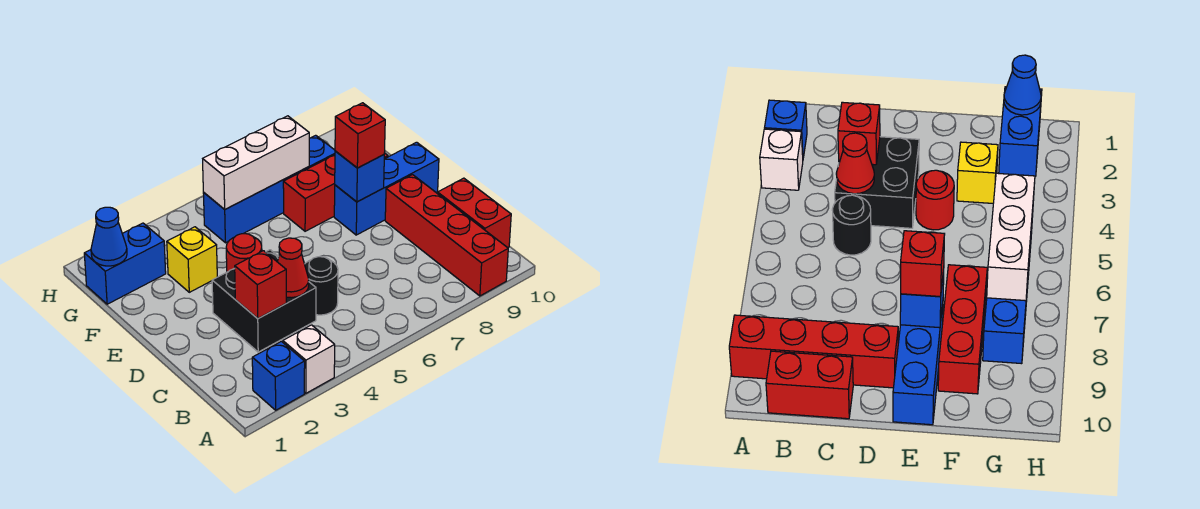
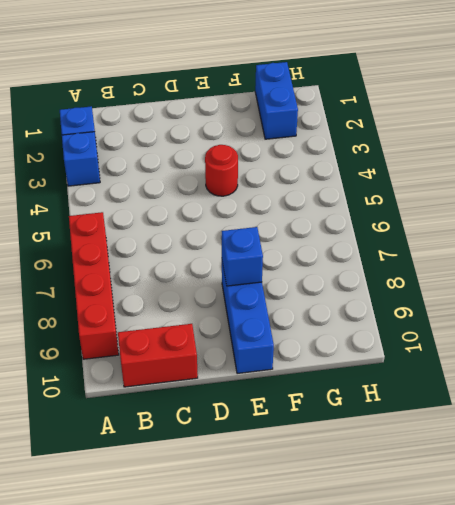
blue brick A3 level 1 -> white brick A3 level 1
red brick A6:A9 level 1 -> red brick A9:D9 level 1
none -> black brick C3:D4 level 1
none -> black round brick C5 level 1
none -> yellow brick F3 level 1

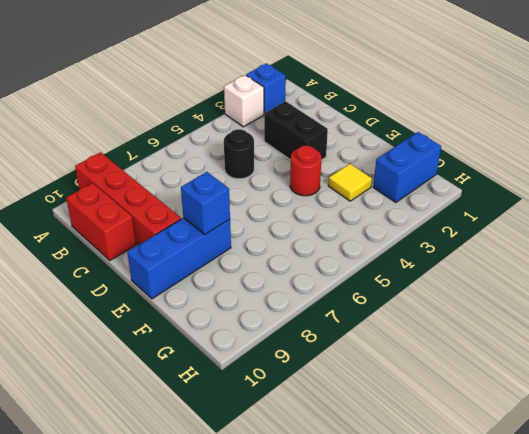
black brick C3:D3 level 1 -> black brick C3:D4 level 1
yellow tile F3 level 1 -> yellow brick F3 level 1
none -> red brick F7:F9 level 1
none -> blue brick G5:G8 level 1
none -> red brick C3 level 2

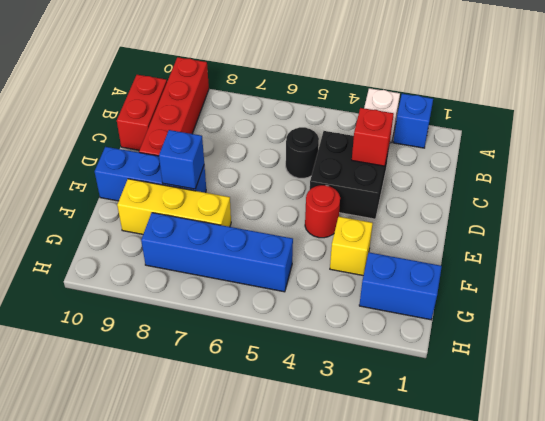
yellow brick F7:F9 level 1 -> red brick F7:F9 level 1
none -> red cone C4 level 2
none -> blue cone G1 level 2
none -> white brick G5:G7 level 2

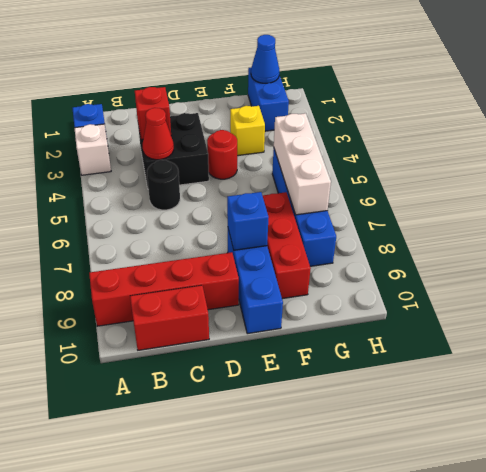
none -> red brick E8 level 3

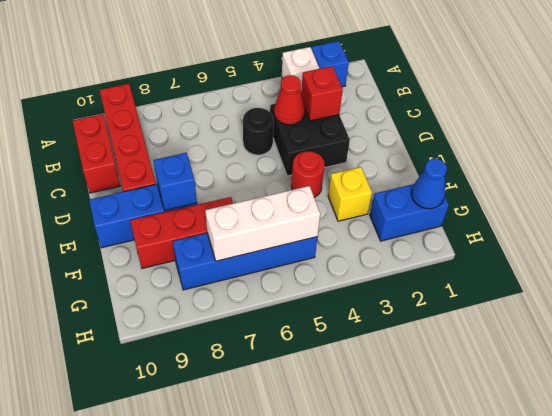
none -> red brick E8 level 3

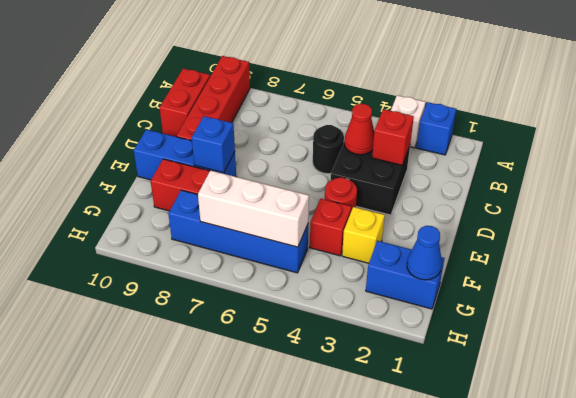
red brick F4 level 1 -> red brick E8 level 3

